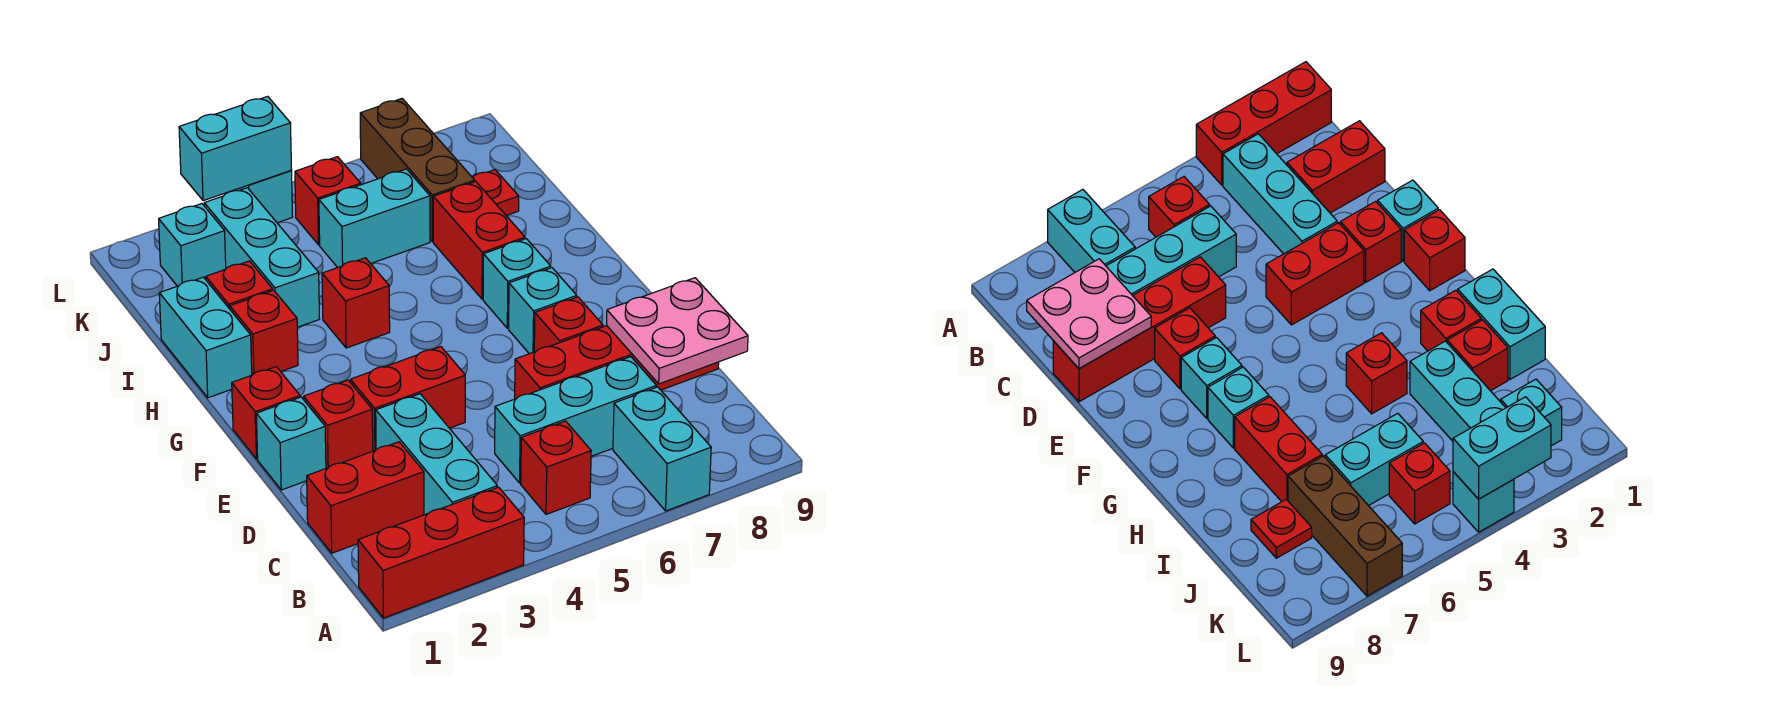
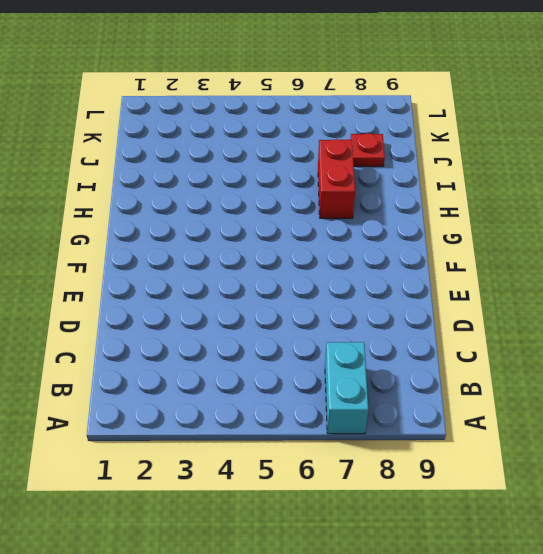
none -> red brick A1:A3 level 1
none -> cyan brick B3:D3 level 1
none -> red brick B5 level 1

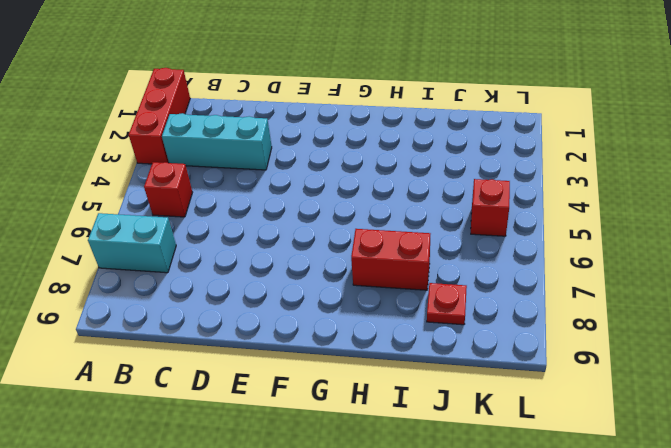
none -> red brick C1:C2 level 1
none -> cyan brick C5:C7 level 1
none -> red brick D6:D9 level 1

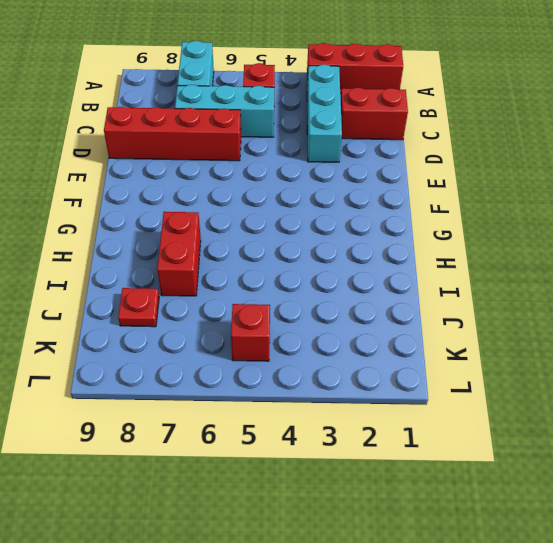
none -> cyan brick E1 level 1
none -> red brick E2 level 1
none -> red brick E3:E4 level 1

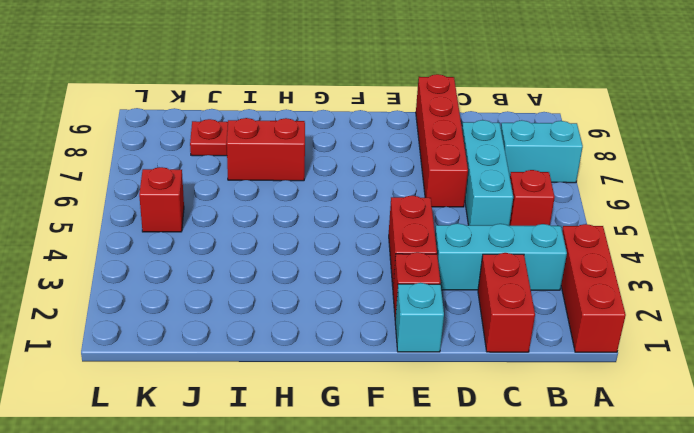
none -> red brick E7 level 1
none -> red brick F1 level 1
none -> cyan brick F7 level 1

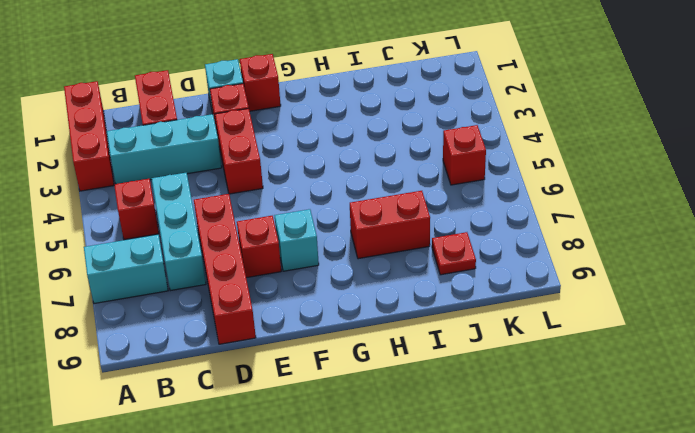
none -> cyan brick G7 level 1
none -> cyan brick H1:I1 level 1
none -> red brick H2 level 1

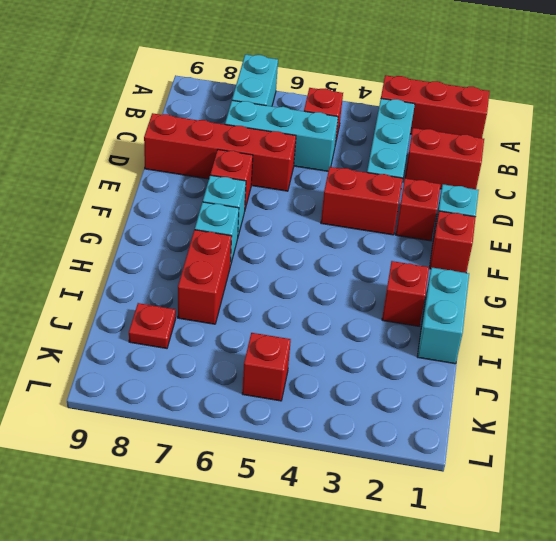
none -> red brick H4 level 1
none -> red brick I2 level 1
none -> cyan brick I3:K3 level 1

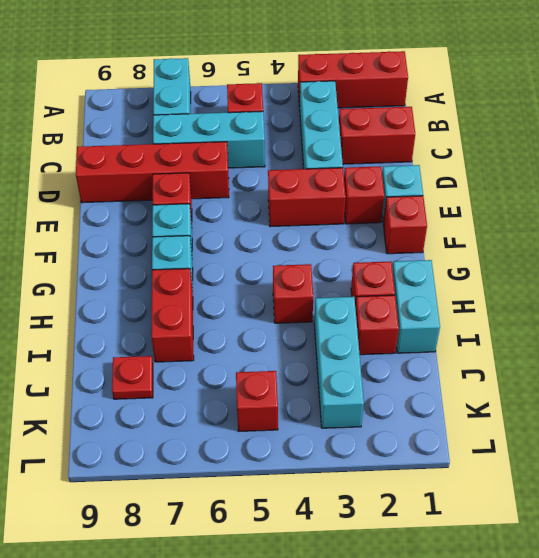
none -> cyan brick J5:J6 level 1
none -> brown brick J7:L7 level 1
none -> cyan brick K2 level 1

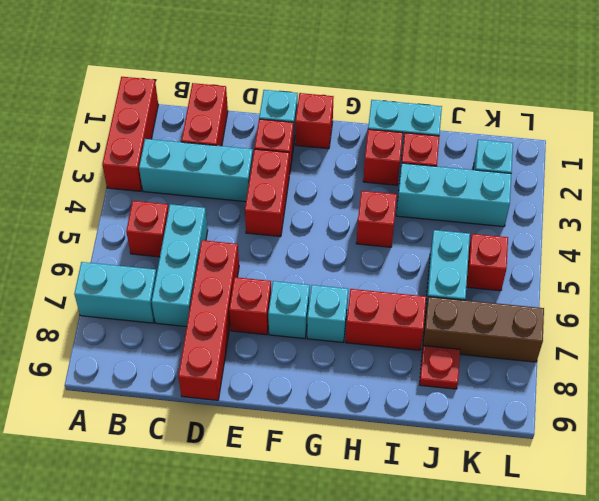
none -> cyan brick L4 level 1
none -> pink plate C8:D9 level 2
none -> cyan brick L3:L4 level 2

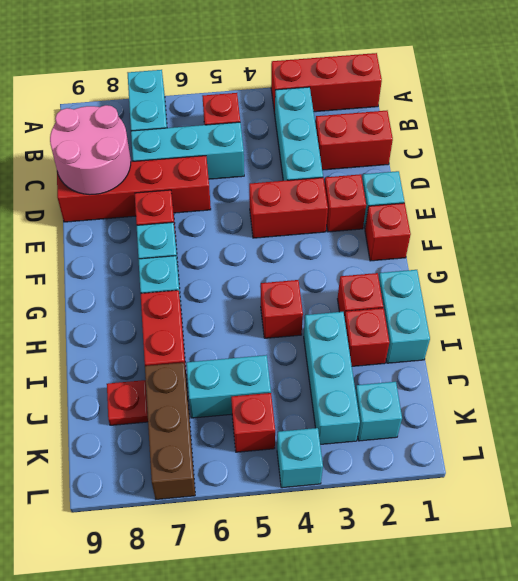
pink round brick C8:D9 level 2 -> pink plate C8:D9 level 2
none -> cyan brick L3:L4 level 2

